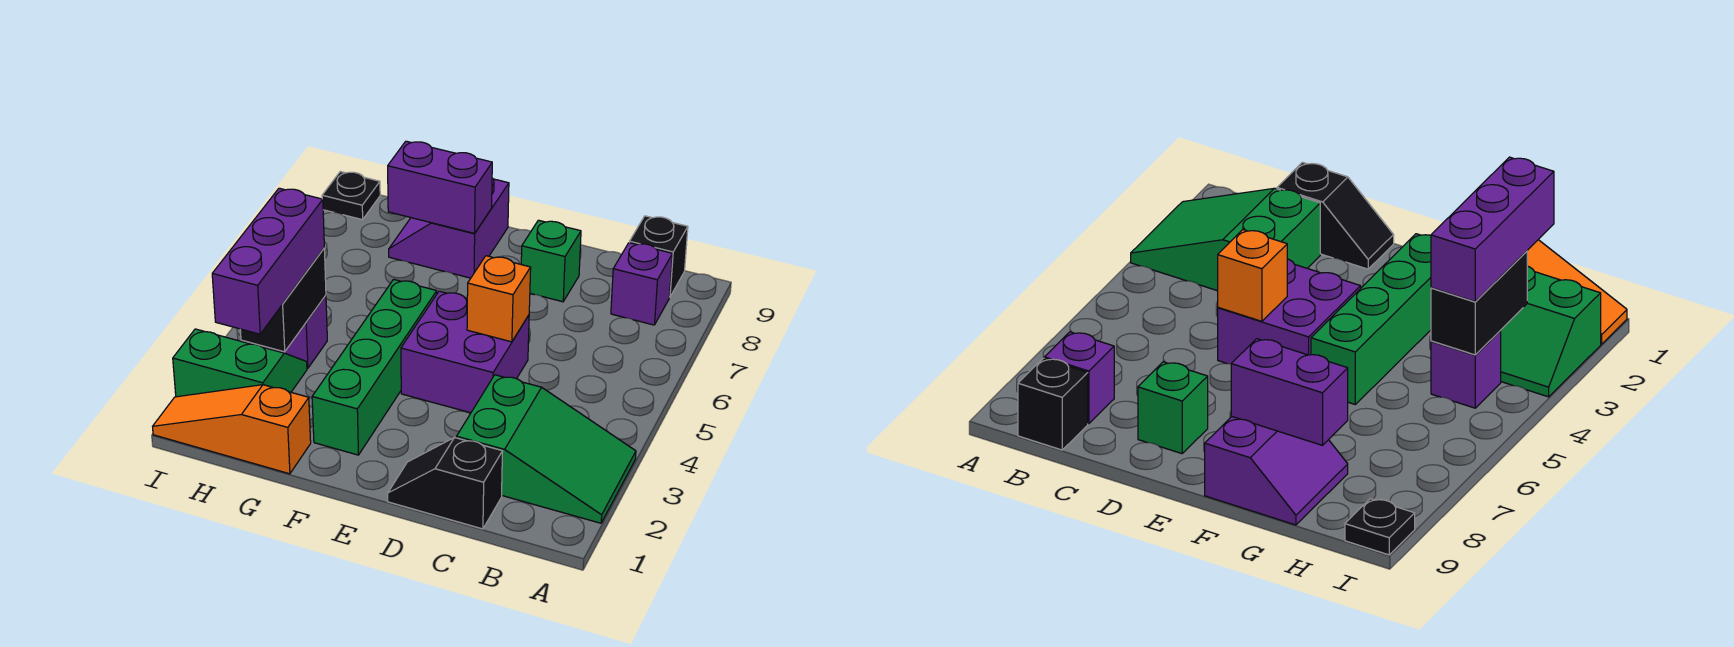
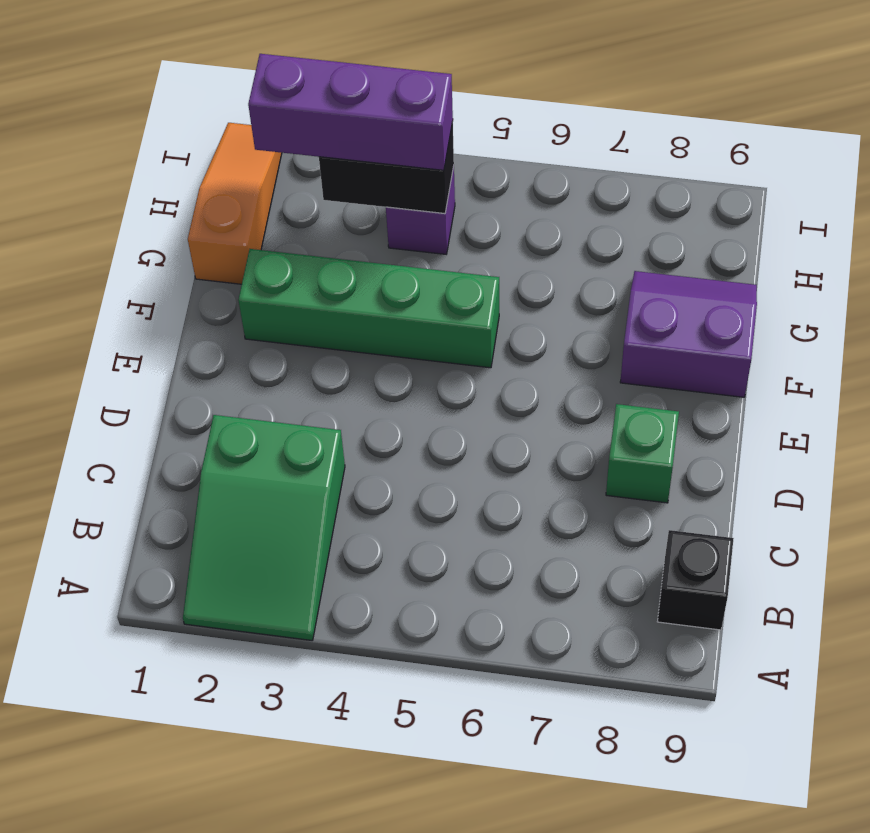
none -> purple brick B8 level 1
none -> black slope C1:D1 level 1 top C
none -> purple brick D4:E5 level 1

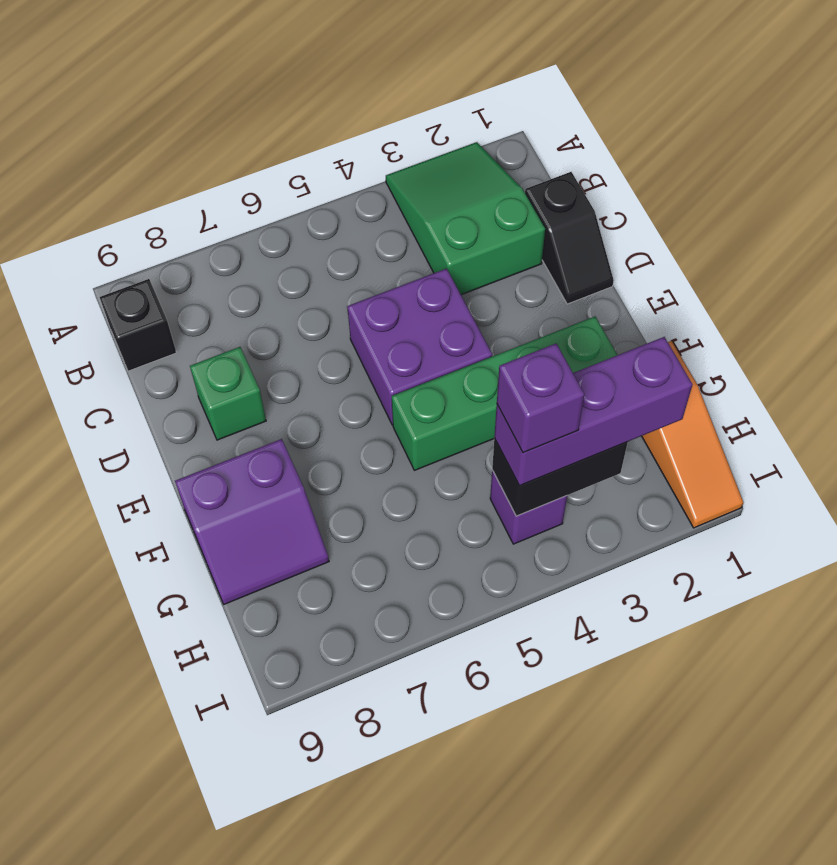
purple brick H4 level 4 -> purple brick B8 level 1
none -> green slope H2:I3 level 1 top 2
none -> black plate I9 level 1
none -> orange brick D5 level 2

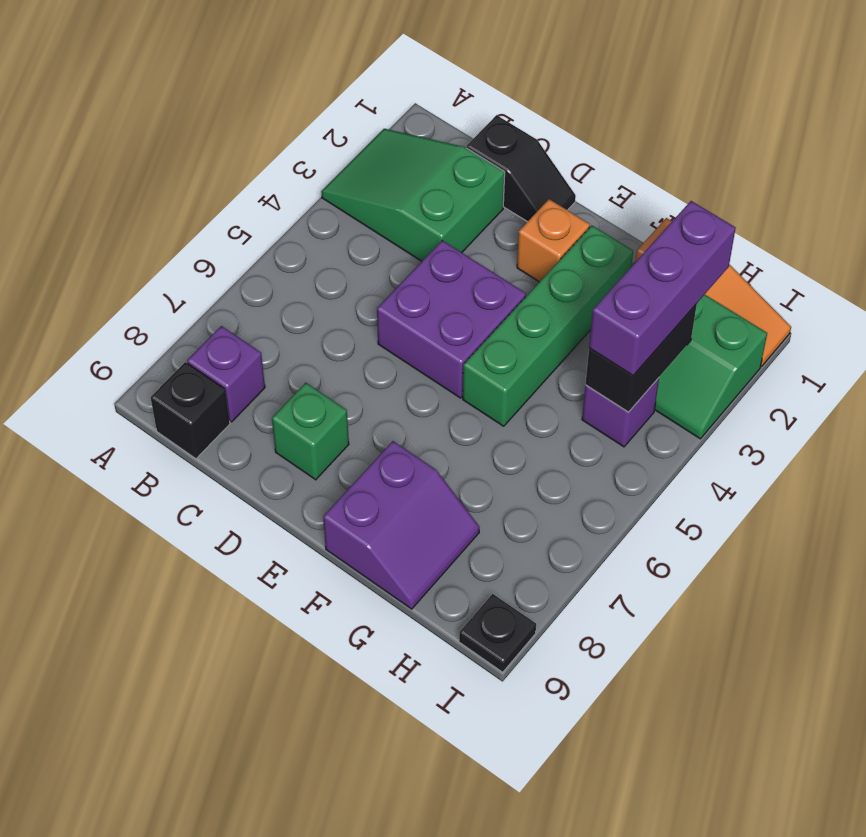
orange brick E2 level 1 -> orange brick D5 level 2
none -> purple brick F8:G8 level 2

